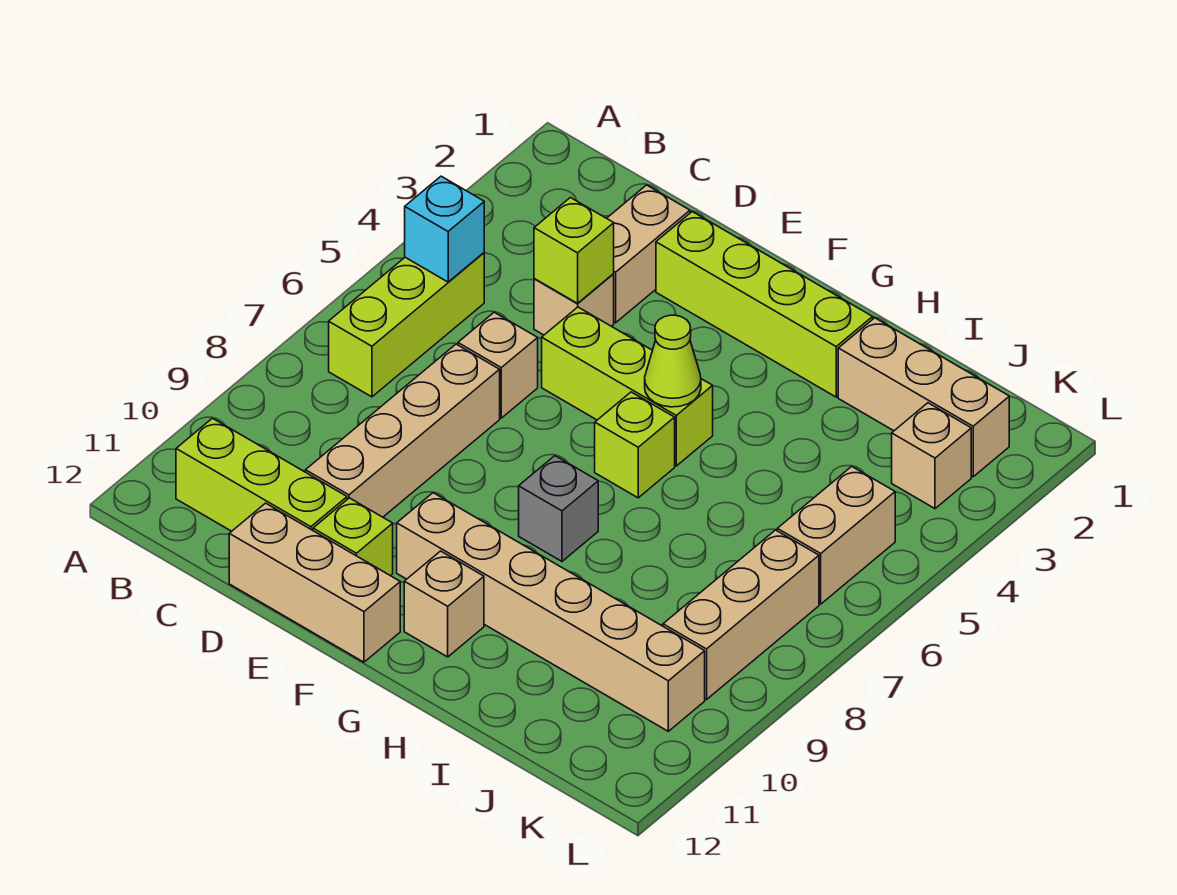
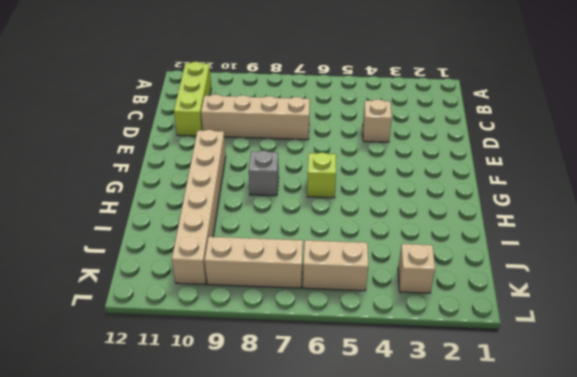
none -> lime brick B5:B7 level 1
none -> tan brick D2:D3 level 1
none -> tan brick D6 level 1

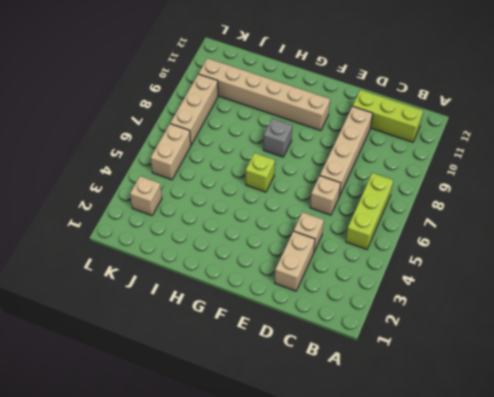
none -> tan brick D12:F12 level 1
none -> lime brick E2:H2 level 1
none -> lime brick E5:G5 level 1

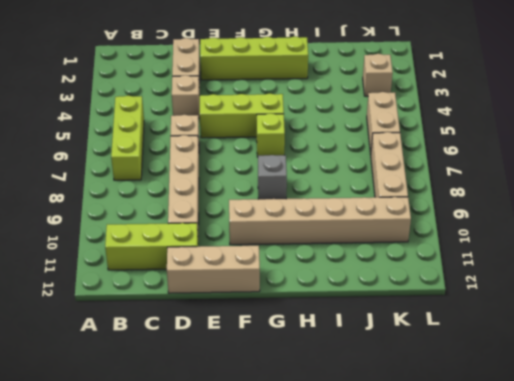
none -> lime brick E11 level 1
none -> tan brick G11 level 1
none -> tan brick I2:K2 level 1

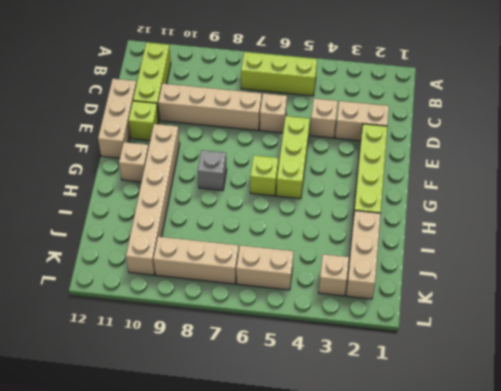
none -> cyan brick B5 level 2
none -> lime brick D4 level 2
none -> lime cone G5 level 2

